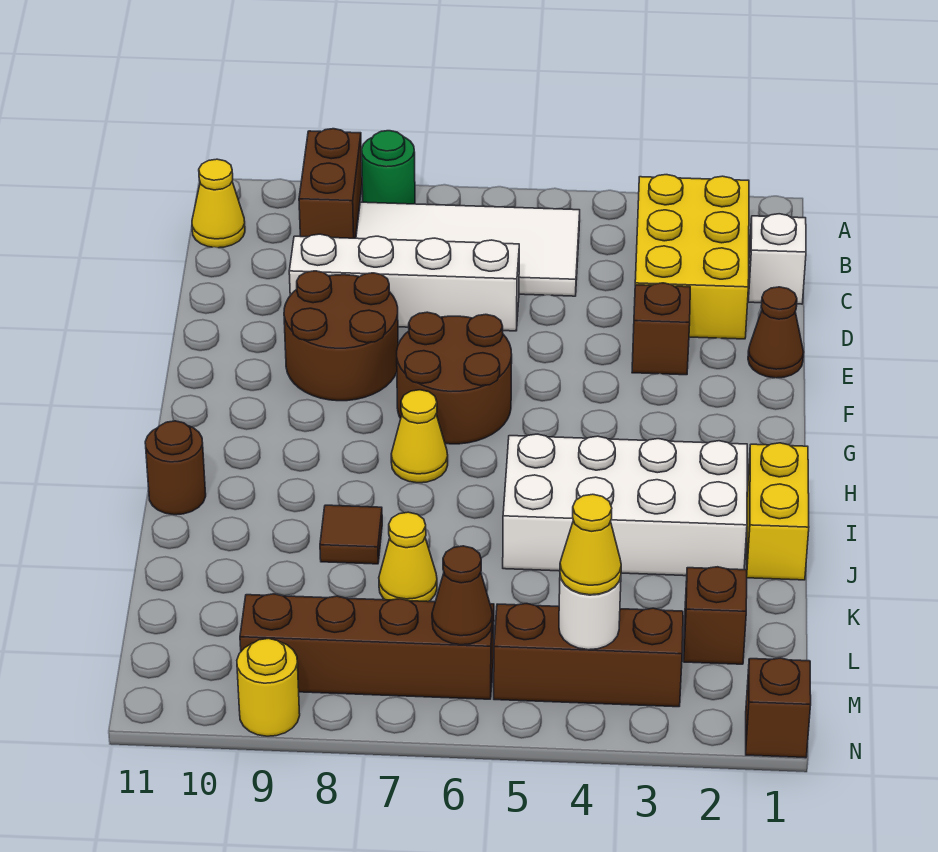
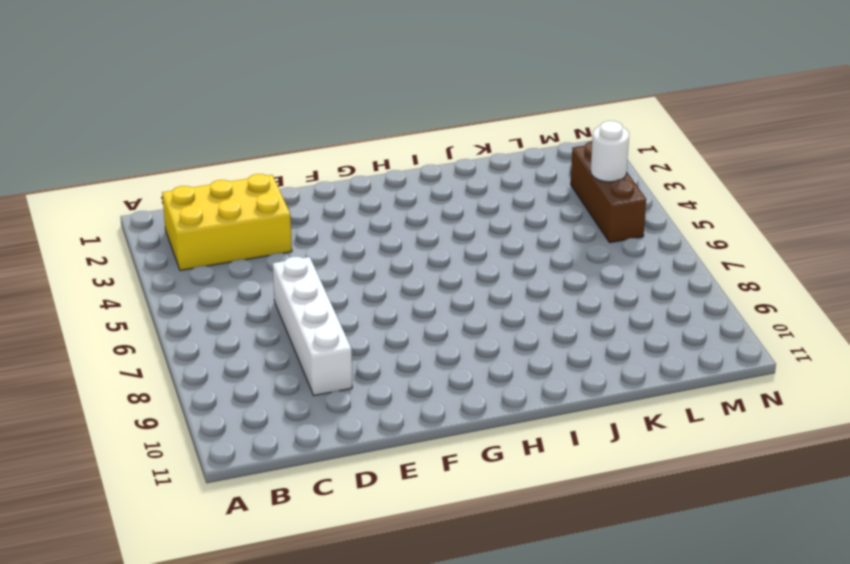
none -> green round brick A8 level 1
none -> brown brick A9:B9 level 1
none -> white tile B5:C8 level 1

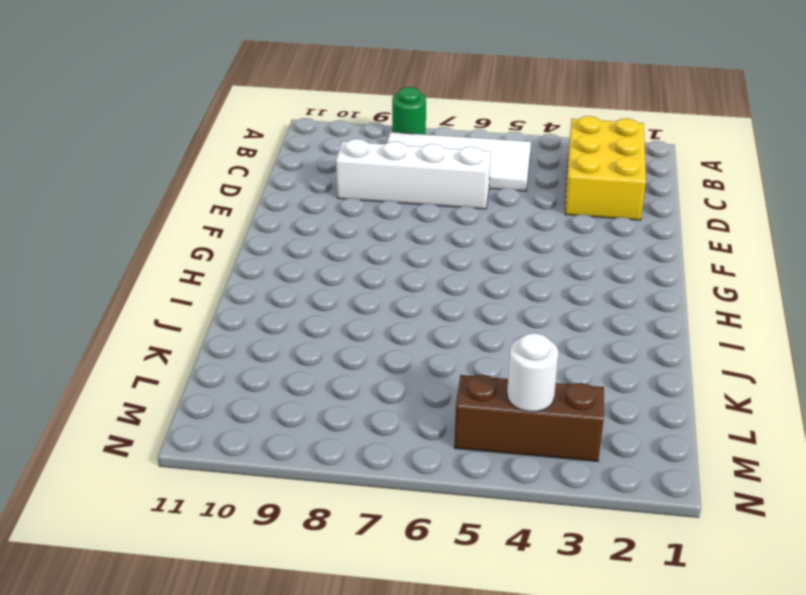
none -> brown brick A9:B9 level 1
none -> yellow cone B11 level 1
none -> white brick C1 level 1

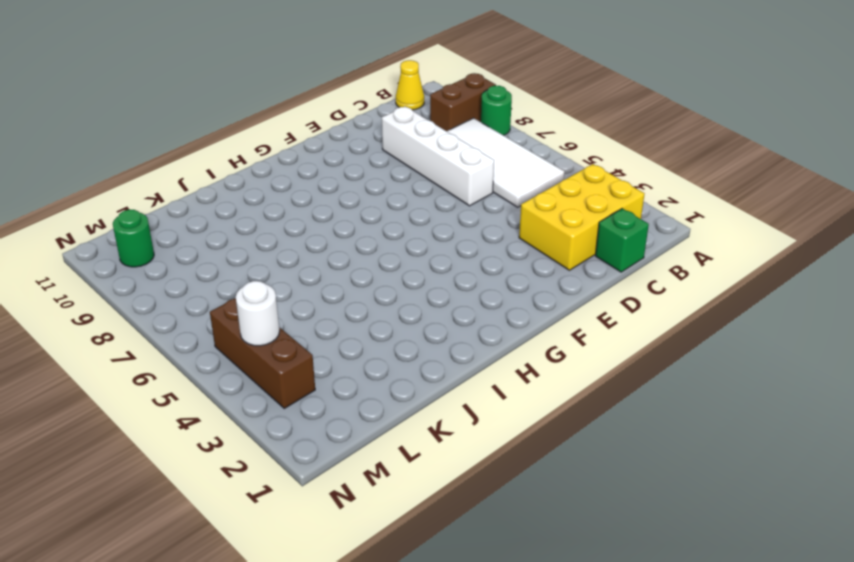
green brick C1 level 1 -> white brick C1 level 1
green round brick M10 level 1 -> none
none -> brown cone E1 level 1
none -> brown brick E3 level 1
none -> brown round brick E8:F9 level 1

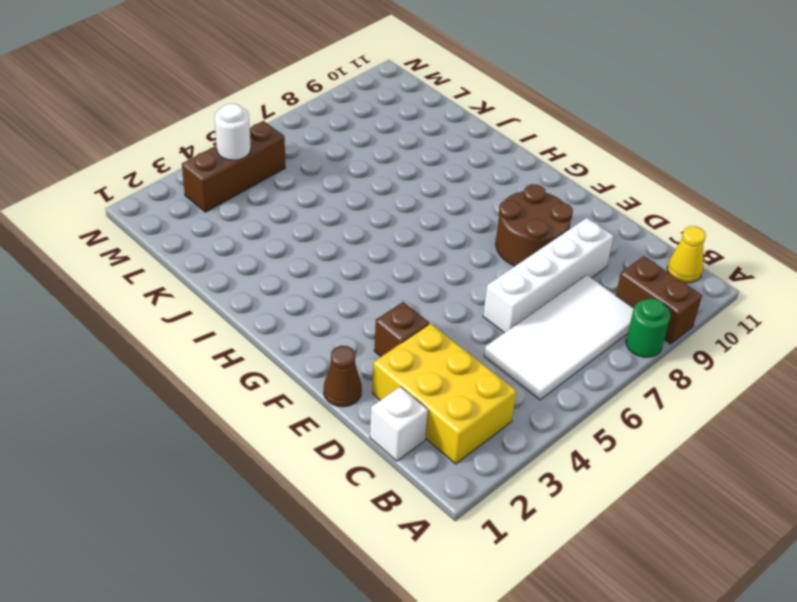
none -> brown round brick F6:G7 level 1
none -> yellow cone H7 level 1
none -> yellow brick I1:J1 level 1

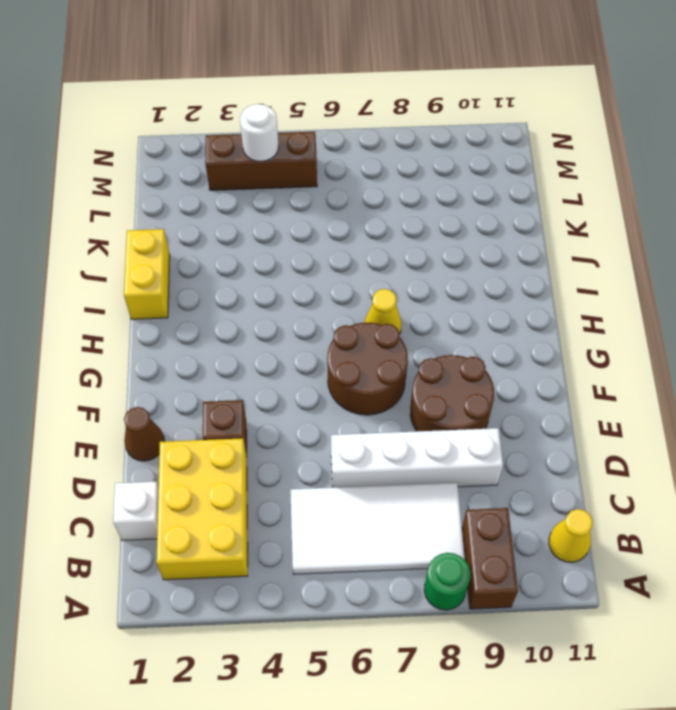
none -> white brick I2:J5 level 1
none -> brown round brick I11 level 1
none -> brown tile J8 level 1

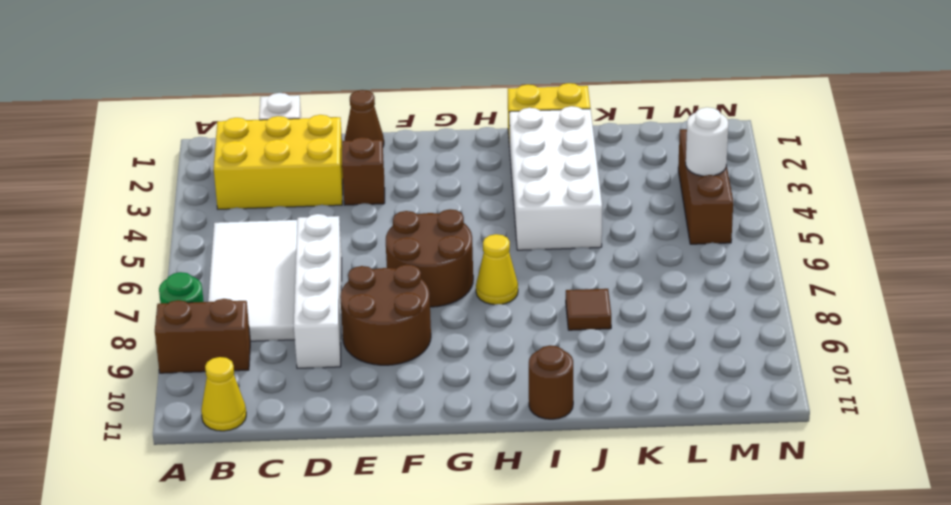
none -> yellow cone K7 level 1
none -> brown brick L2 level 1
none -> brown brick M6:M9 level 1

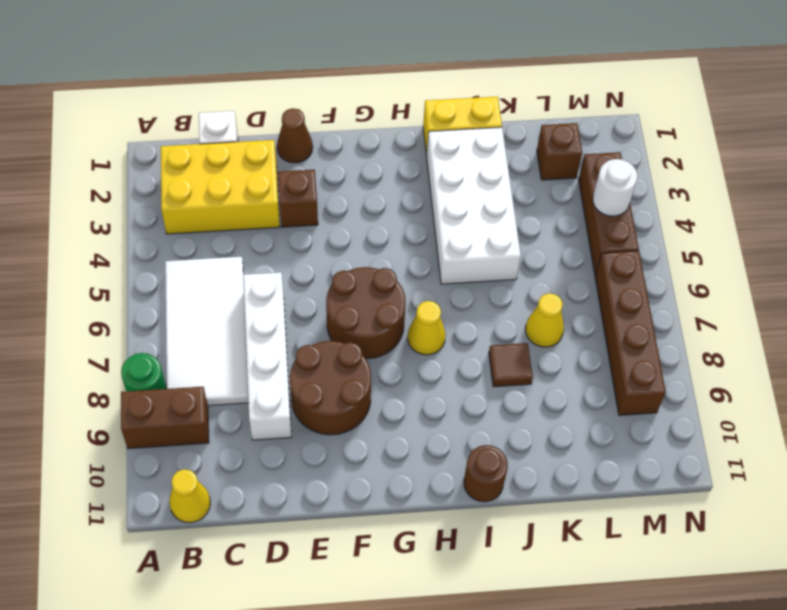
none -> brown brick N1 level 1
none -> yellow round brick N9 level 1
none -> brown cone M6 level 2

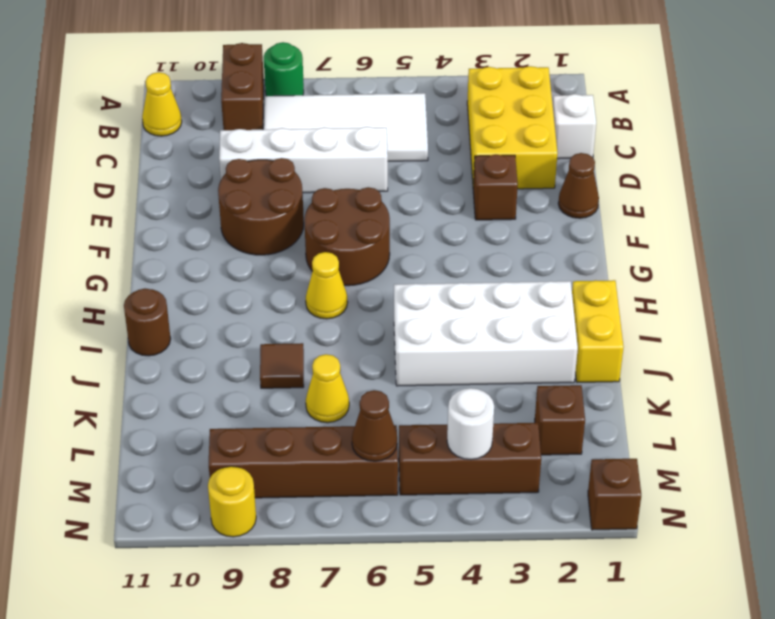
none -> yellow cone M4 level 3

